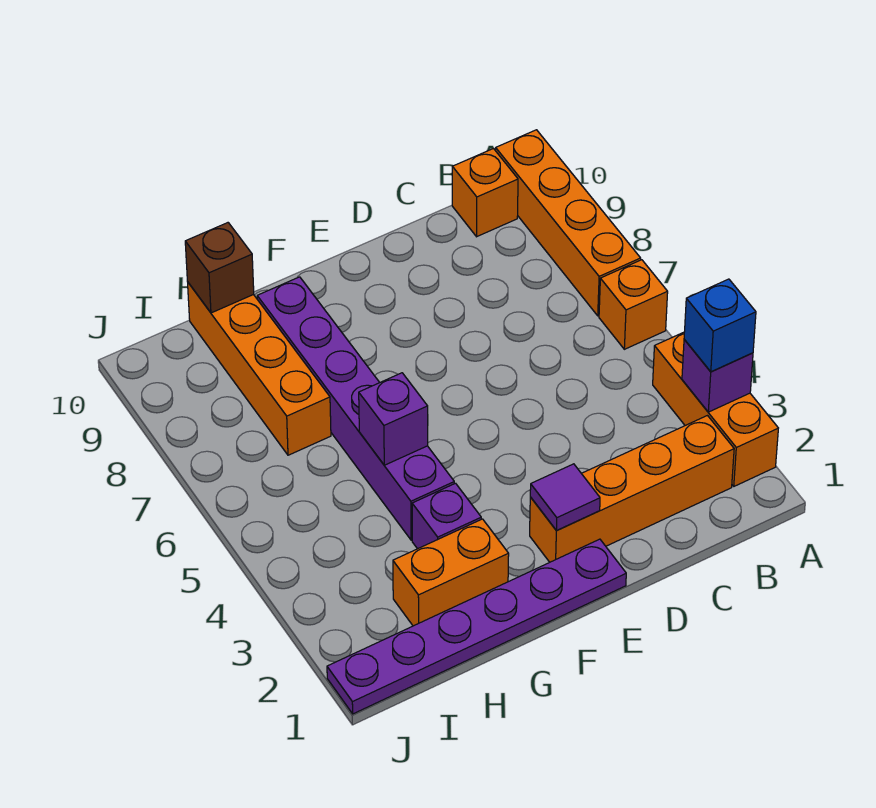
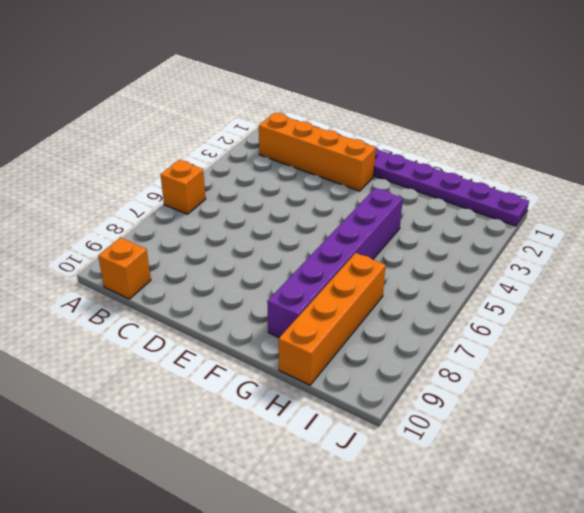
none -> orange brick A2:A4 level 1
none -> orange brick A7:A10 level 1
none -> orange brick G2:H2 level 1

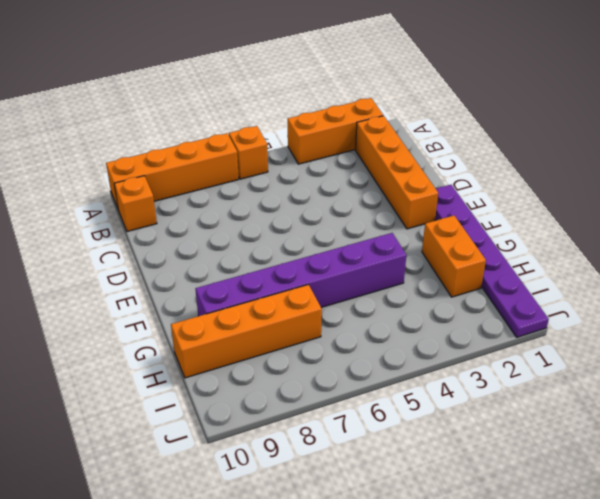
none -> purple brick G3 level 1
none -> purple brick A3 level 2
none -> purple tile E2 level 2

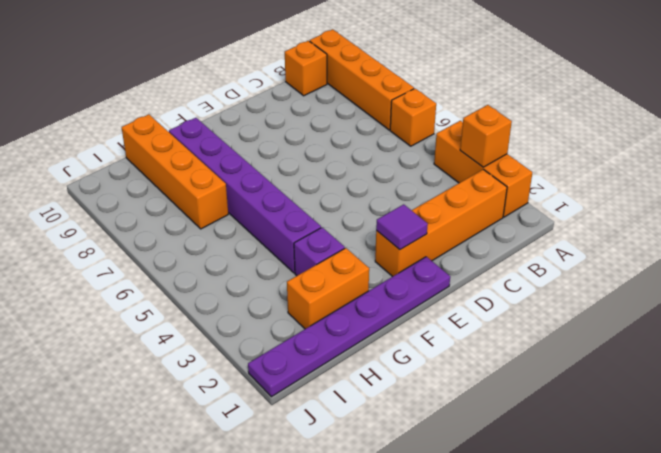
orange brick A3 level 2 -> purple brick A3 level 2
none -> purple brick G5 level 2
none -> brown brick H10 level 2
none -> blue brick A3 level 3

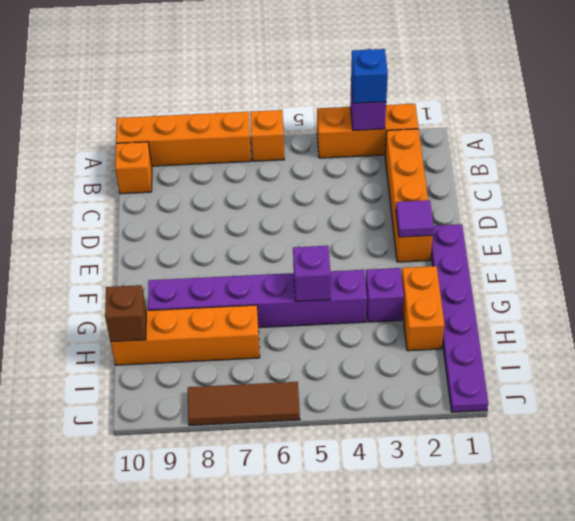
brown tile J6:J8 level 1 -> none

